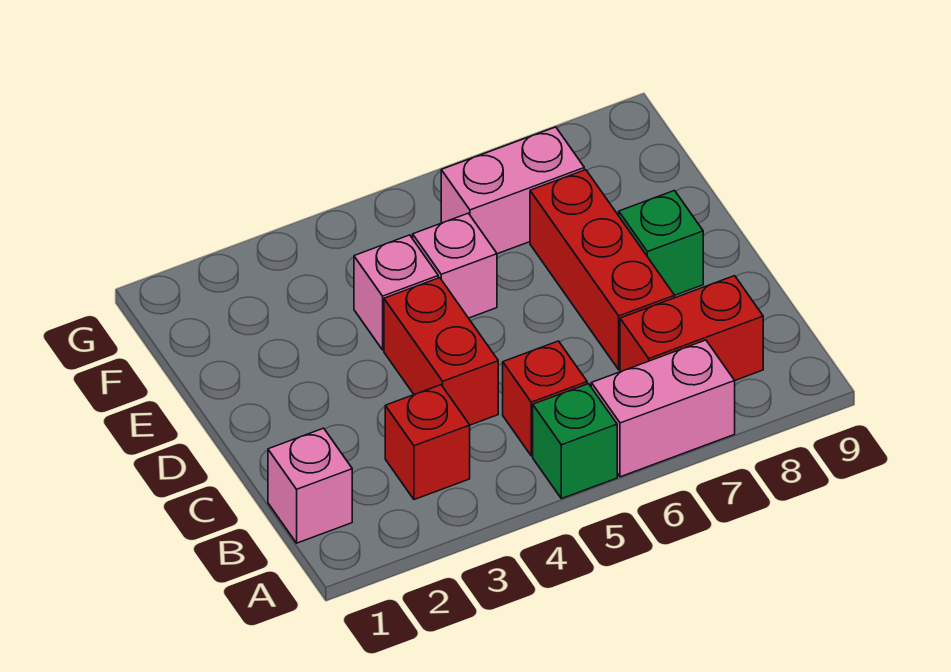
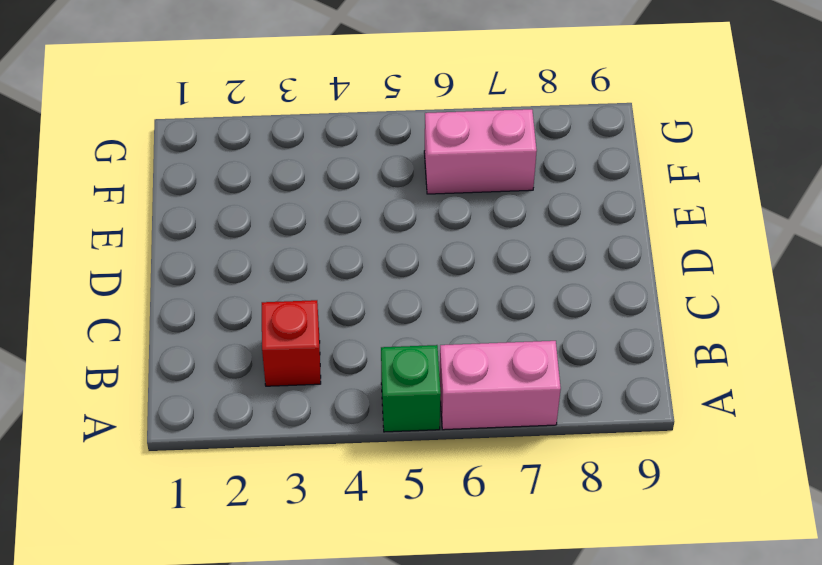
none -> pink brick B1 level 1
none -> red brick B5 level 1
none -> red brick B7:B8 level 1

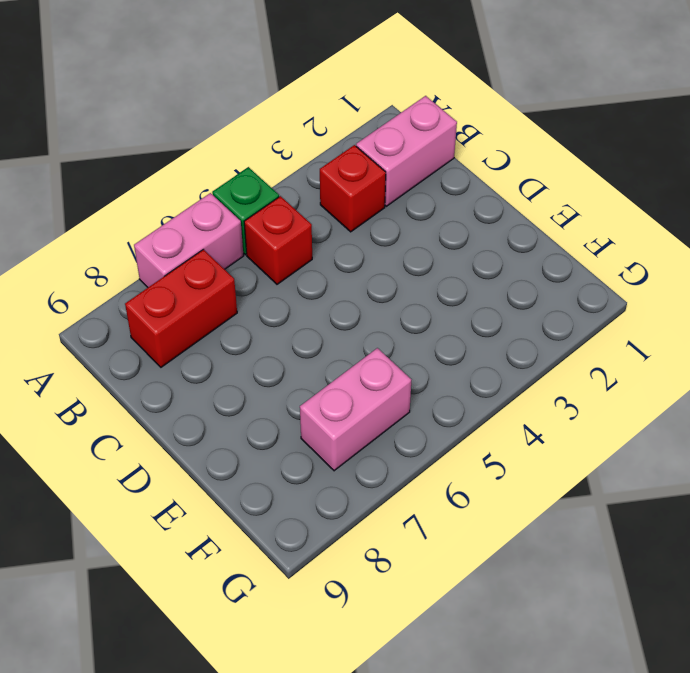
pink brick B1:B2 level 1 -> pink brick B1 level 1
none -> red brick C4:D4 level 1
none -> red brick C7:E7 level 1
none -> green brick D8 level 1

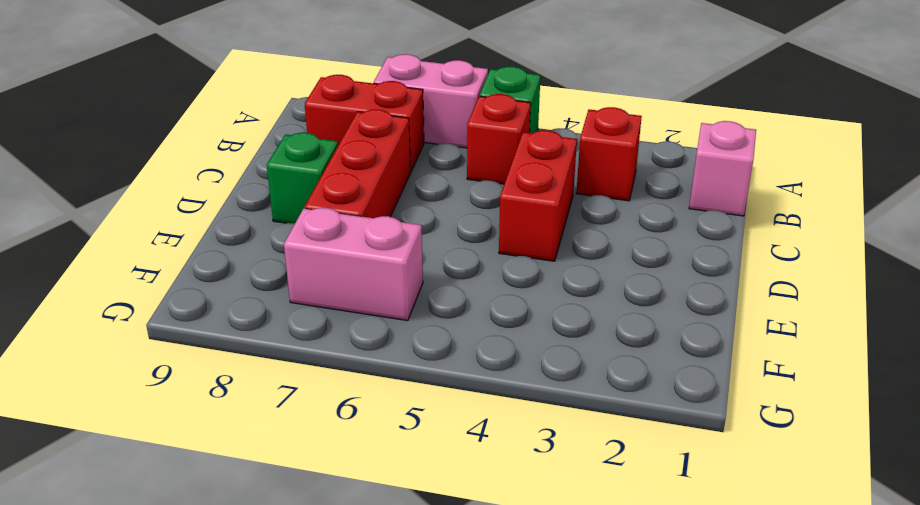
none -> pink brick E4 level 1
none -> pink brick E5 level 1

